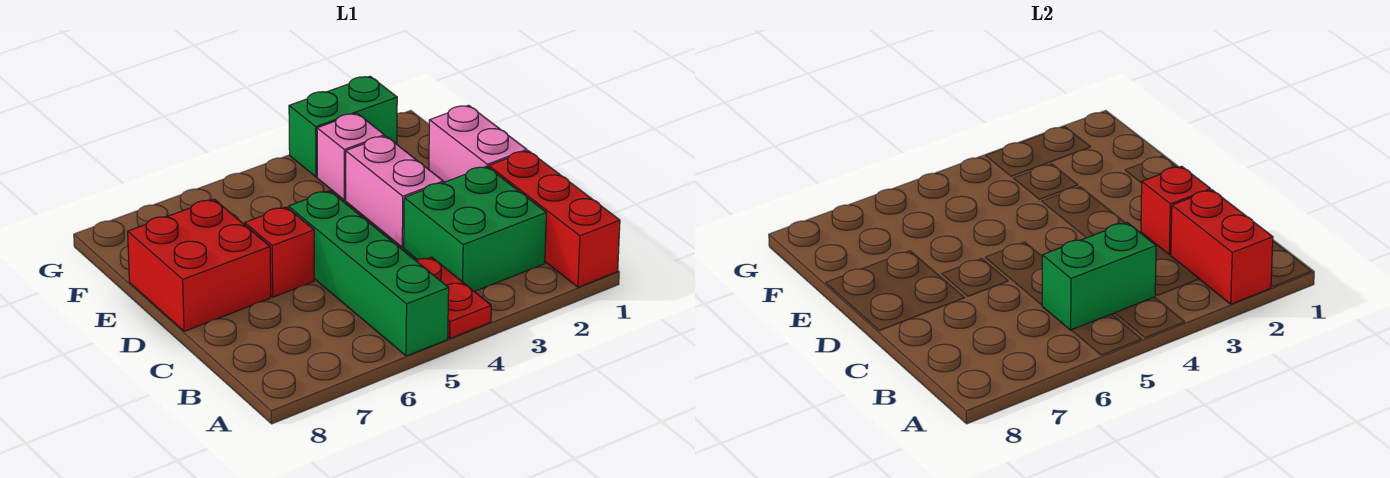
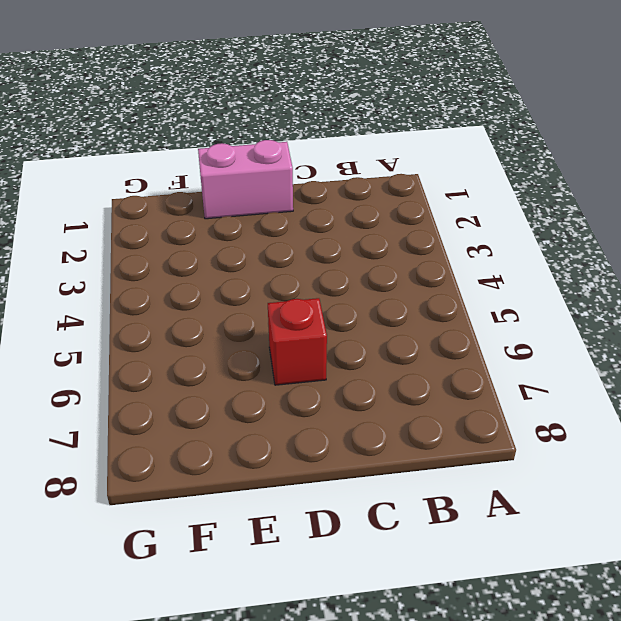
none -> red brick A1:C1 level 1
none -> red plate A4:B4 level 1
none -> green brick A5:D5 level 1

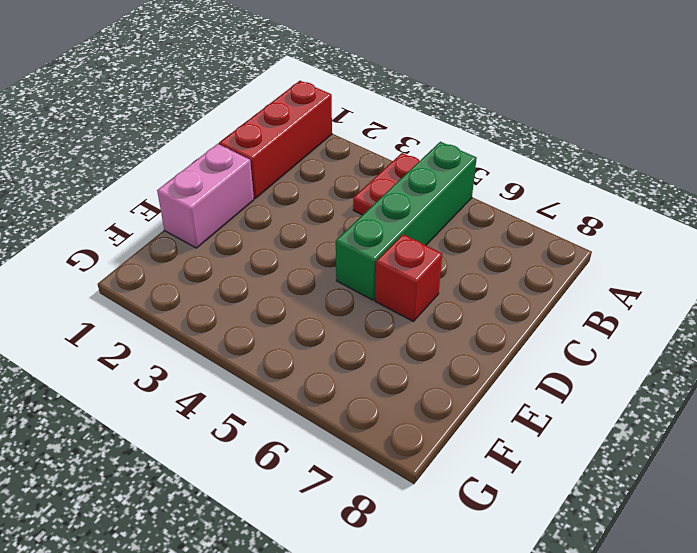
none -> green brick B2:C3 level 1
none -> pink brick D3:E3 level 1
none -> red brick D7:E8 level 1

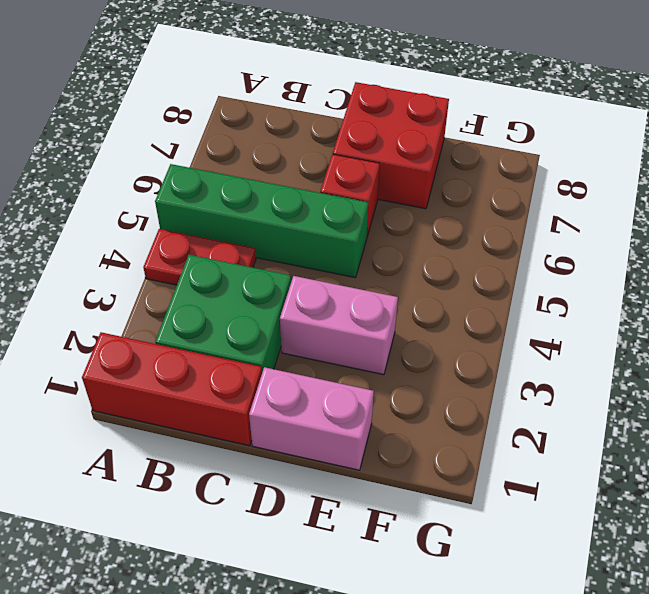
none -> pink brick F3 level 1
none -> green brick G2:G3 level 1
none -> red brick A2:B2 level 2

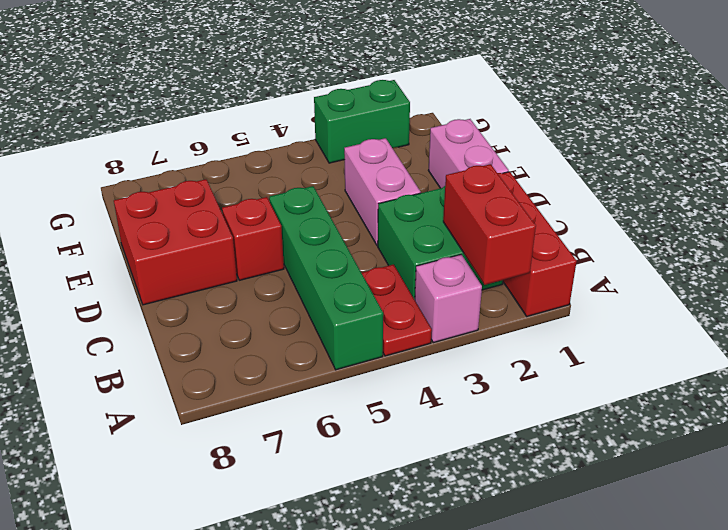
pink brick A3 level 1 -> pink brick F3 level 1
none -> green brick B4:B5 level 2
none -> red brick C2 level 2

